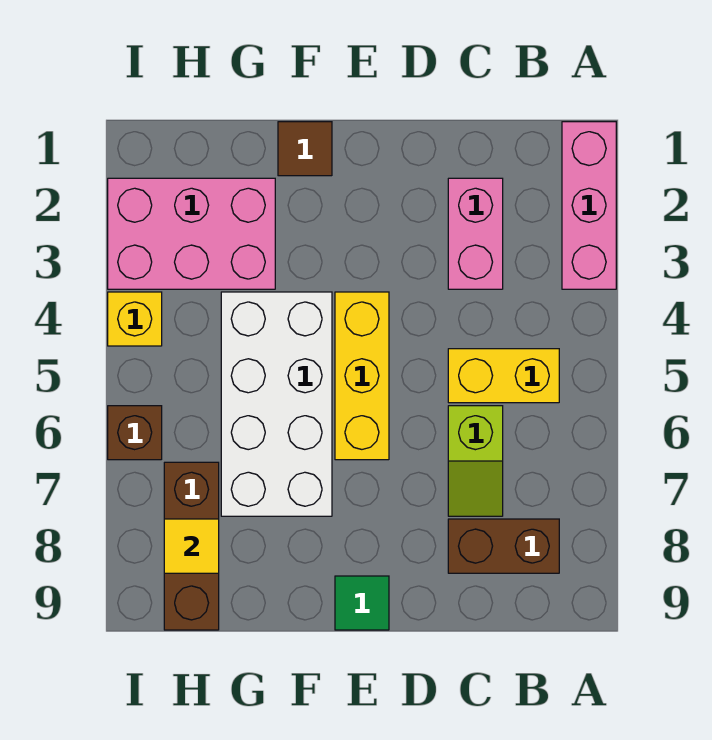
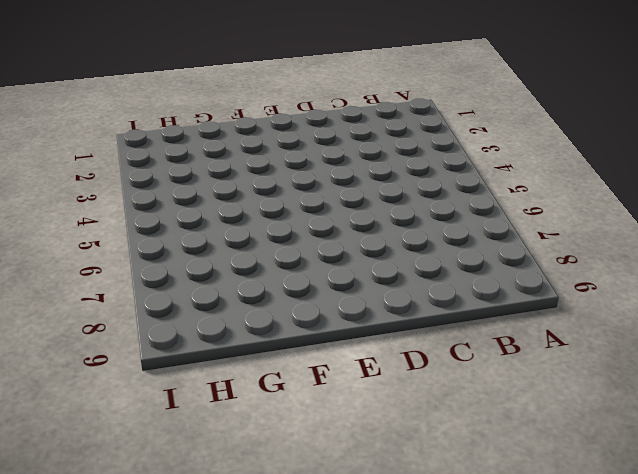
none -> pink brick A1:A3 level 1
none -> yellow brick B5:C5 level 1
none -> brown brick B8:C8 level 1

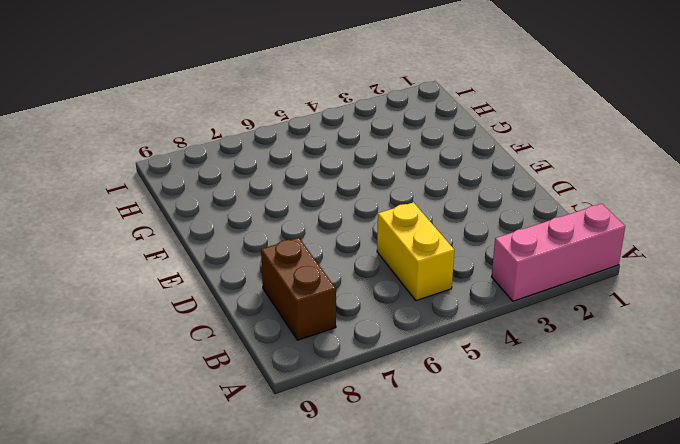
none -> pink brick C2:C3 level 1
none -> lime slope C6:C7 level 1 top 6
none -> yellow brick E4:E6 level 1

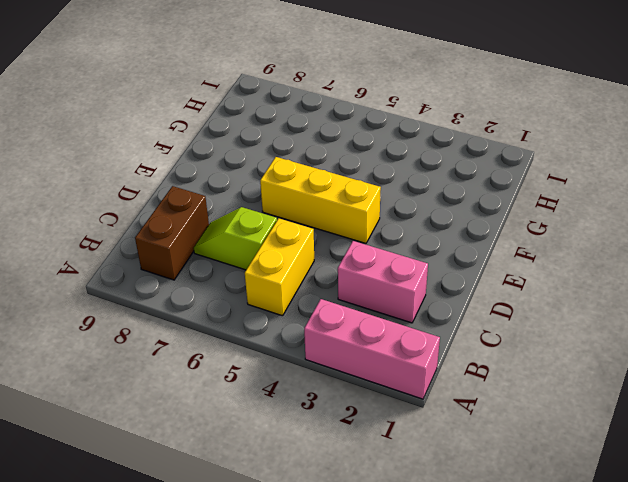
none -> green tile E9 level 1
none -> brown tile F1 level 1
none -> white brick F4:G7 level 1

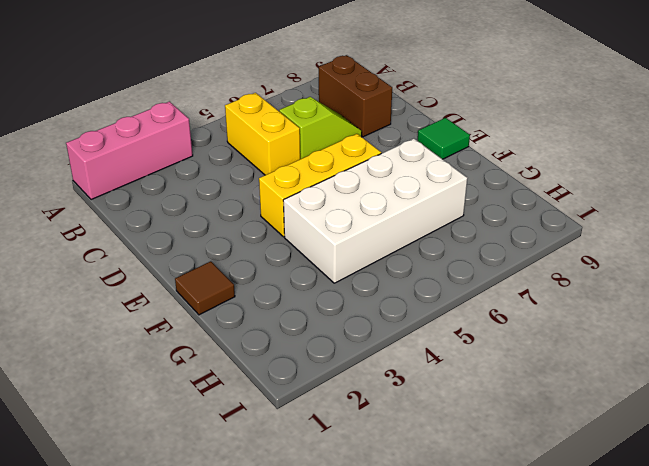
none -> pink brick C2:C3 level 1
none -> pink brick G2:I3 level 1
none -> brown brick H7:H9 level 1

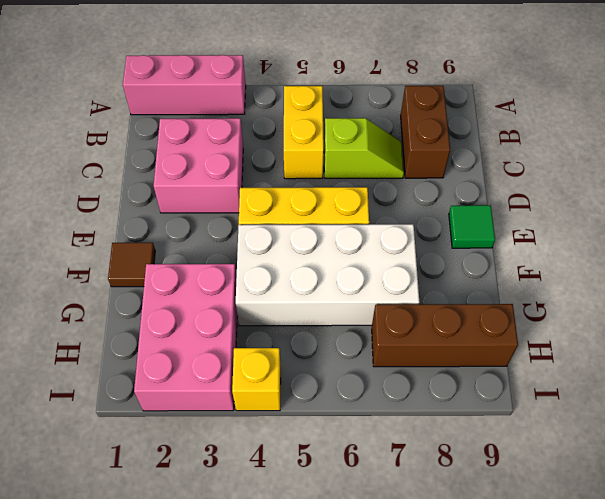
pink brick C2:D3 level 1 -> pink brick C2:C3 level 1
none -> brown brick I6 level 1
none -> yellow tile H8 level 2

